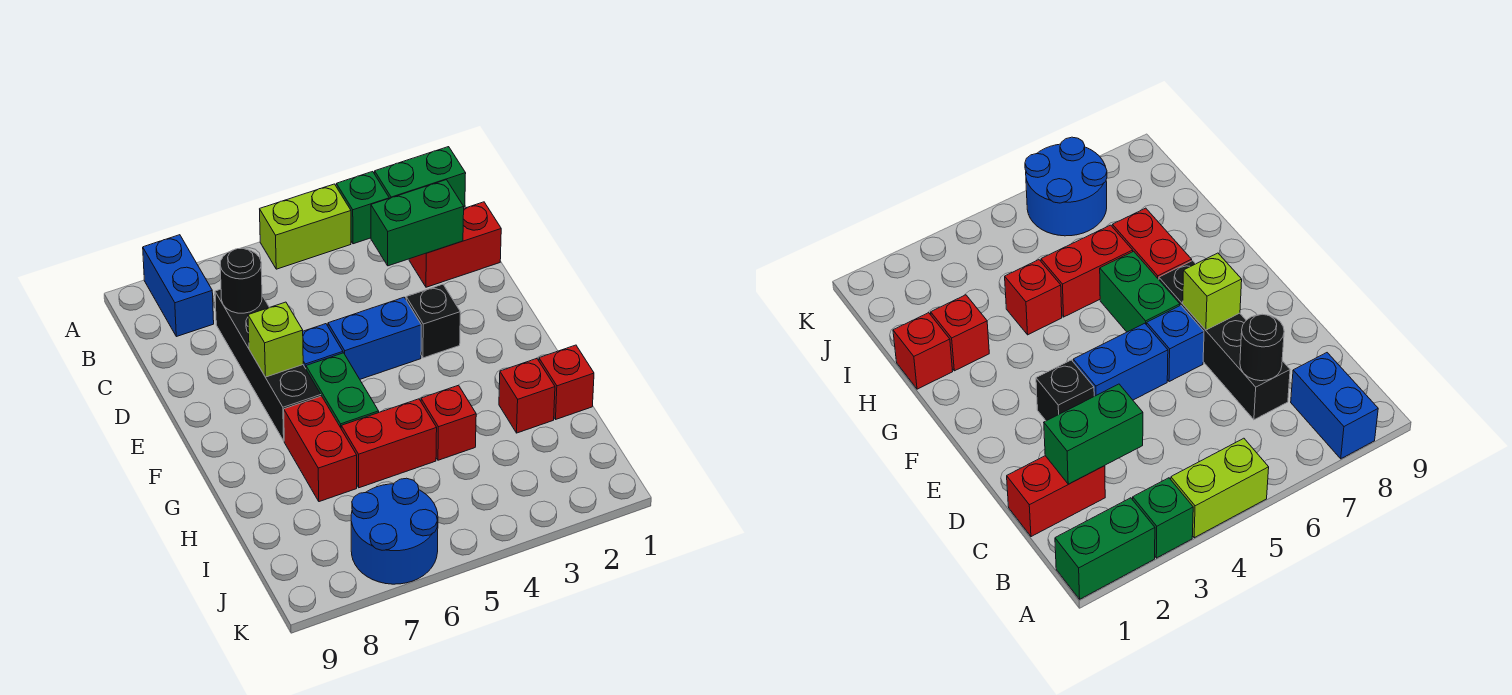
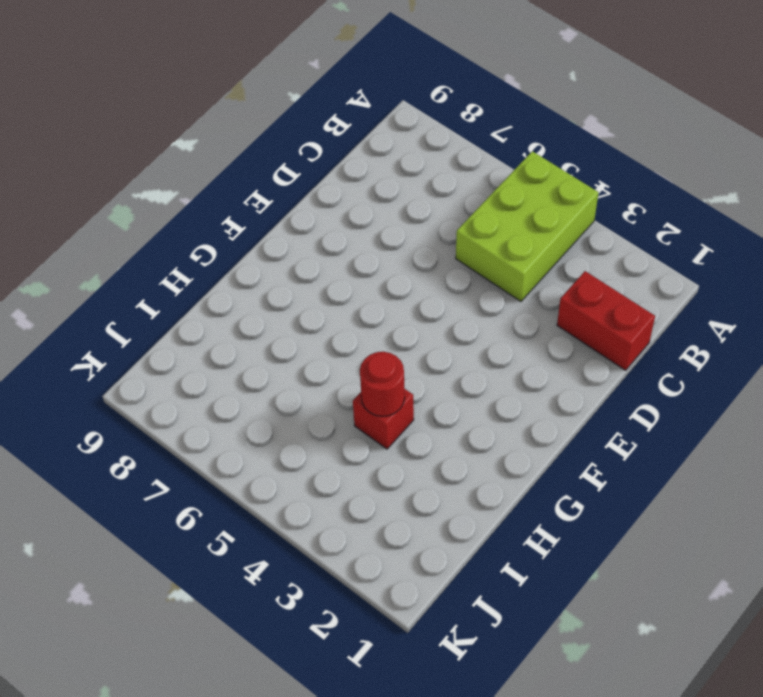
lime brick A4:C5 level 1 -> lime brick A4:A5 level 1
red round brick H4 level 2 -> none
none -> green brick A1:A2 level 1
none -> green brick A3 level 1
none -> blue brick A8:B8 level 1

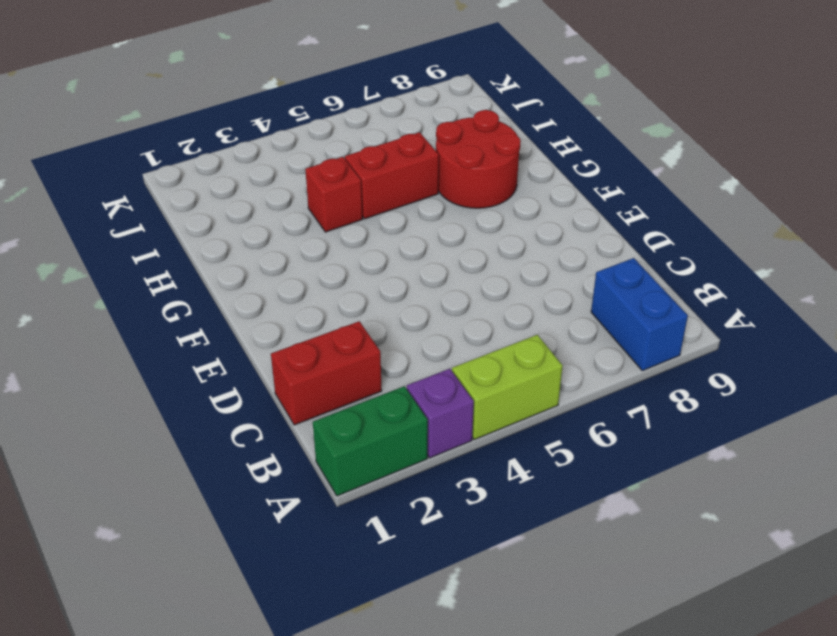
purple brick A3 level 1 -> green brick A3 level 1
red round brick G7:H8 level 1 -> red brick G7:H7 level 1
none -> black brick C7:F7 level 1
none -> black brick E3 level 1
none -> blue brick E4:E5 level 1

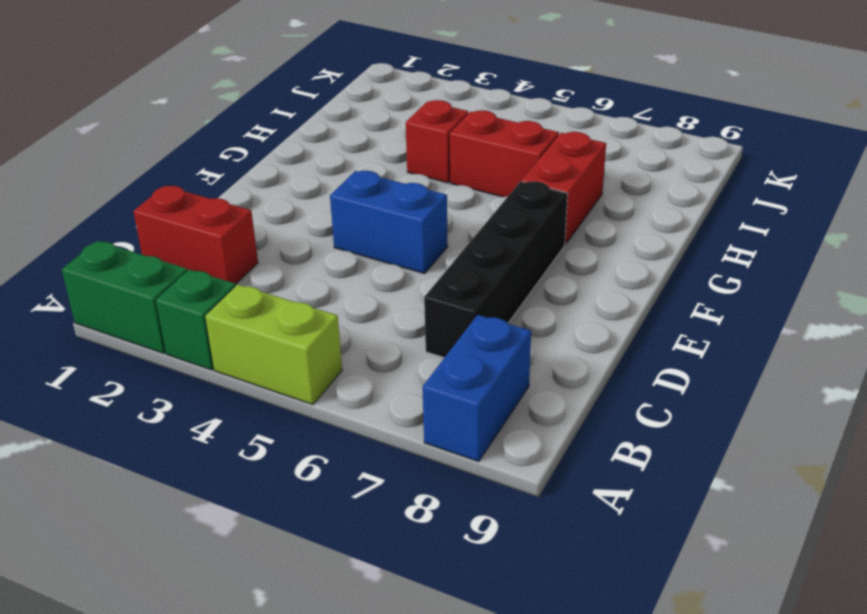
none -> black brick E3 level 1
none -> blue brick E6 level 1
none -> green brick F6:G6 level 1

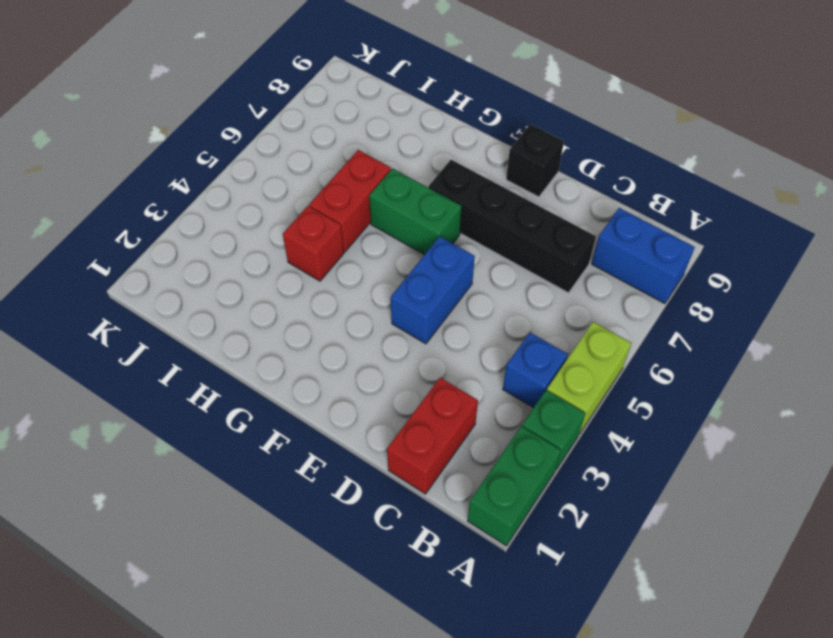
blue brick B4 level 1 -> blue brick E6 level 1
black brick E9 level 1 -> black brick E3 level 1
none -> red brick G7:H7 level 1
none -> red brick H1 level 1
none -> red brick H2 level 1

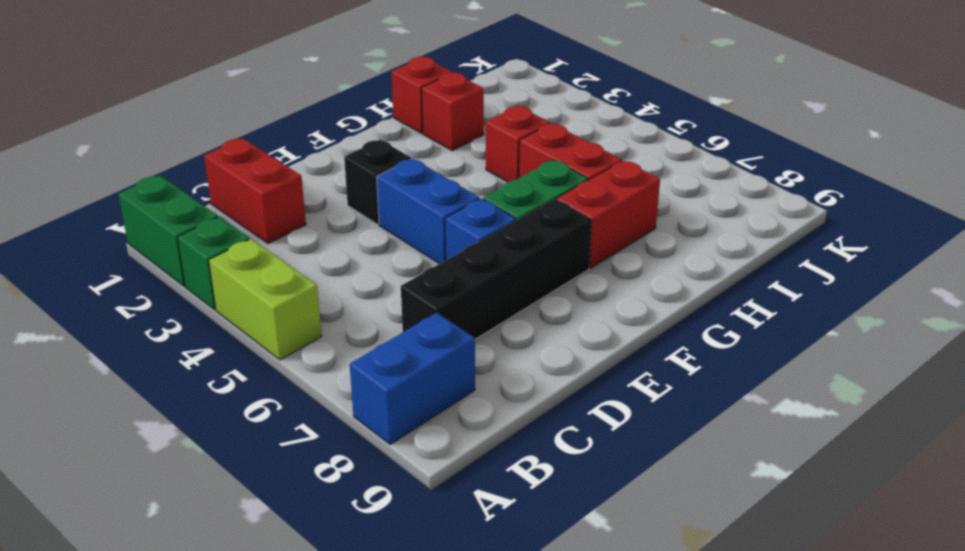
none -> blue round brick J6:K7 level 1
none -> green brick C2:C3 level 2
none -> black round brick C7 level 2

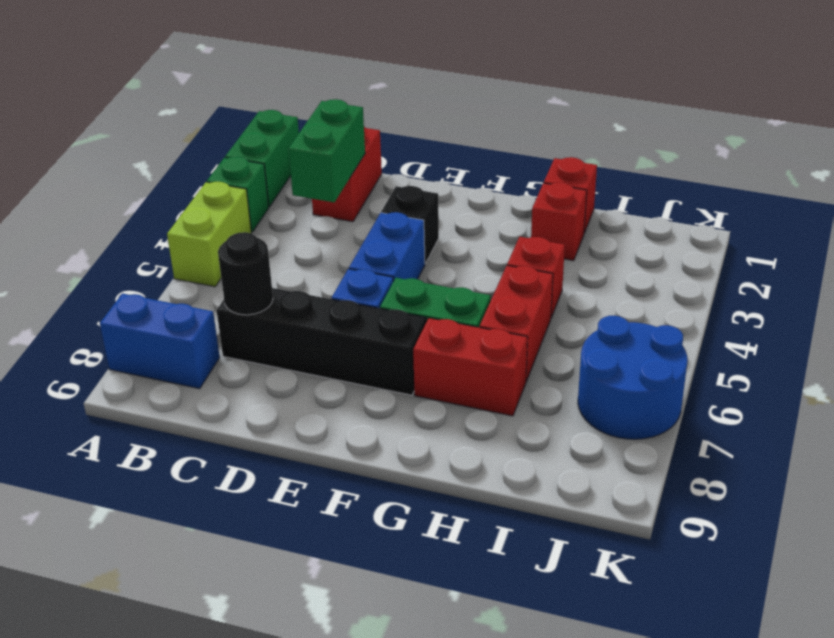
none -> lime brick E7 level 2

